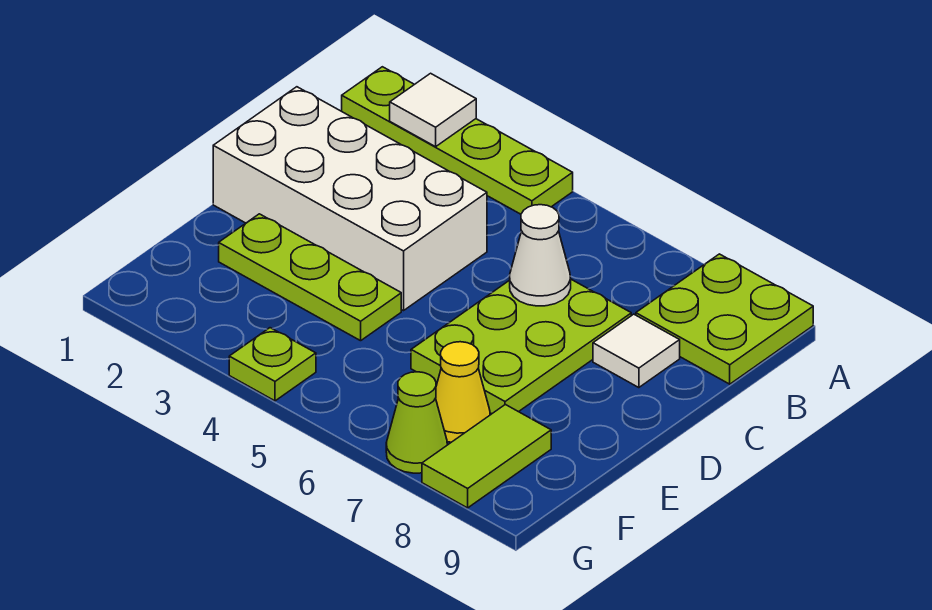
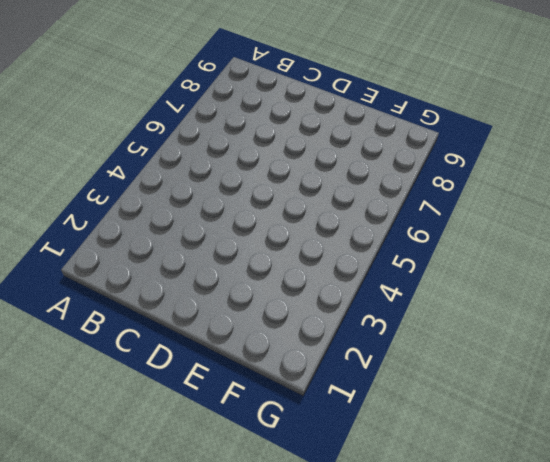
none -> lime plate A1:A4 level 1
none -> lime plate A8:B9 level 1
none -> white brick C1:D4 level 1

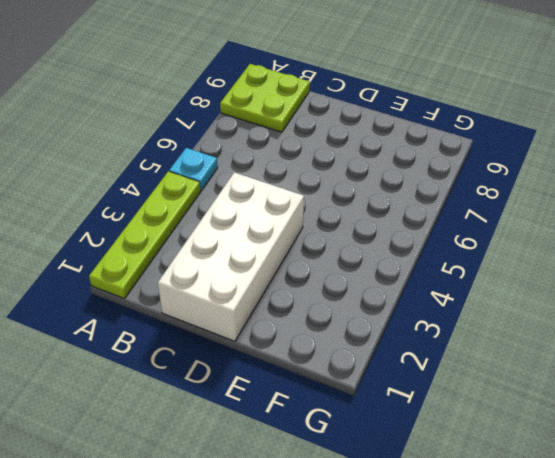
cyan plate A5 level 1 -> none
none -> lime plate C6:E7 level 1
none -> white tile C8 level 1
none -> lime plate E2:E4 level 1

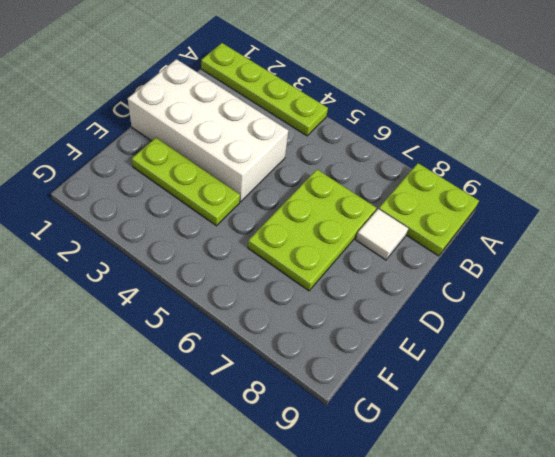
none -> yellow cone F7 level 1
none -> lime tile F8:G8 level 1
none -> lime plate G4 level 1

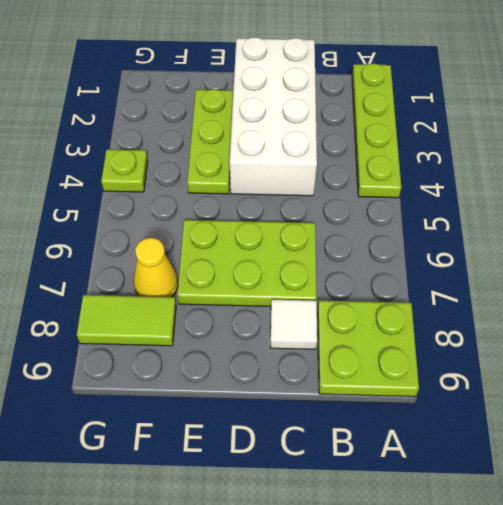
none -> lime cone G7 level 1
none -> white tile A2 level 2
none -> white cone C6 level 2

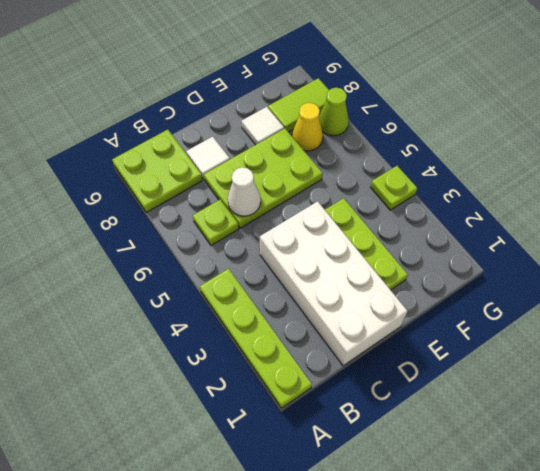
lime plate B6 level 1 -> none
white tile E8 level 1 -> white tile A2 level 2

